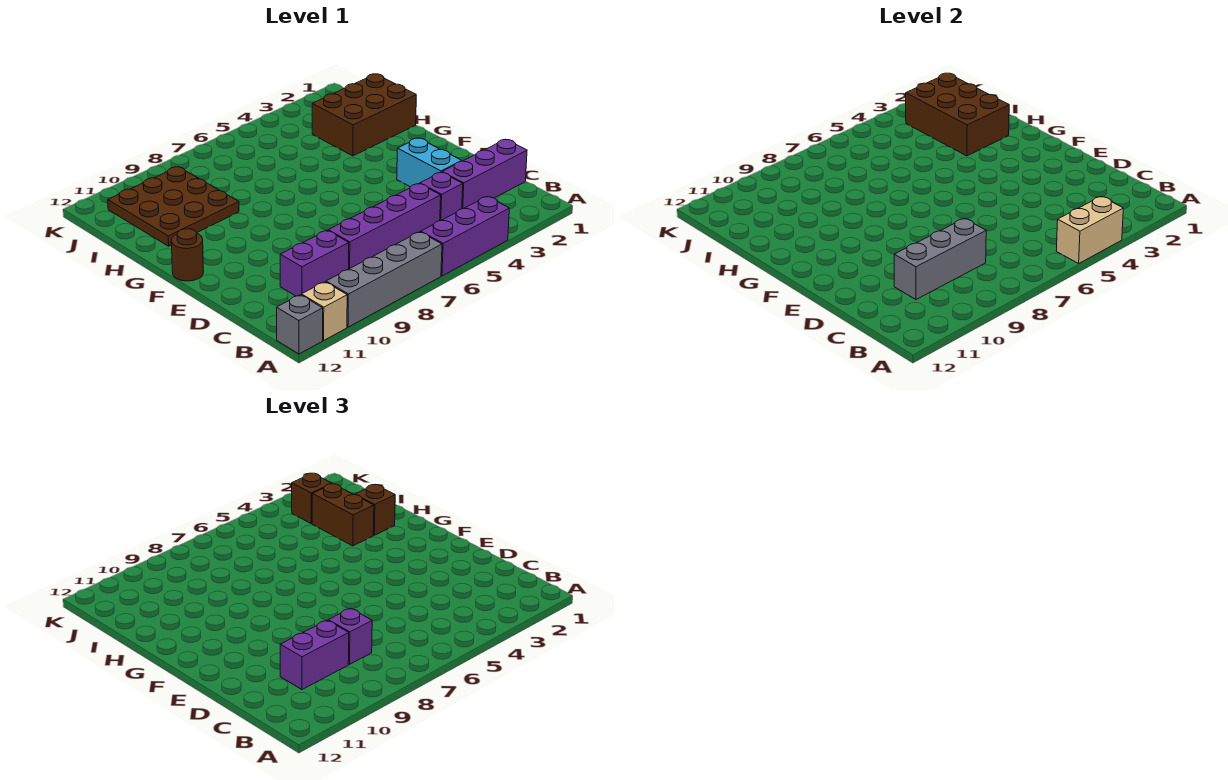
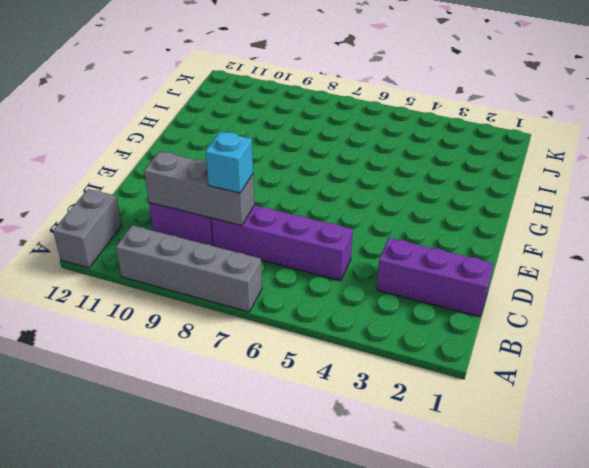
grey brick A12:B12 level 1 -> grey brick A12 level 1
cyan brick C8 level 3 -> purple brick C8 level 3
none -> purple brick A4:A6 level 1
none -> tan brick A11 level 1
none -> purple brick C4 level 1

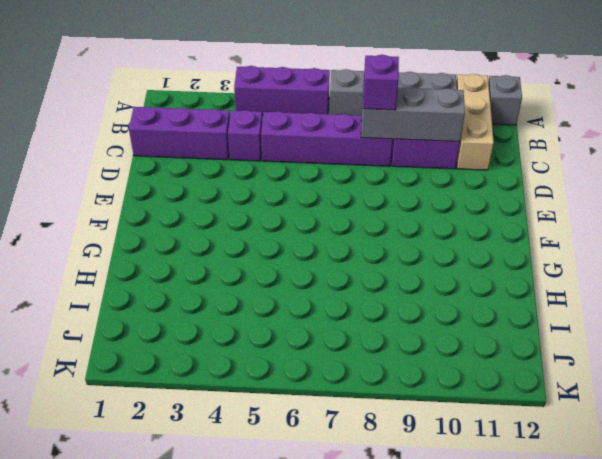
tan brick A11:C11 level 1 -> tan brick A11 level 1
none -> cyan brick D3:E3 level 1
none -> brown round brick F12 level 1
none -> brown brick H1:I3 level 1

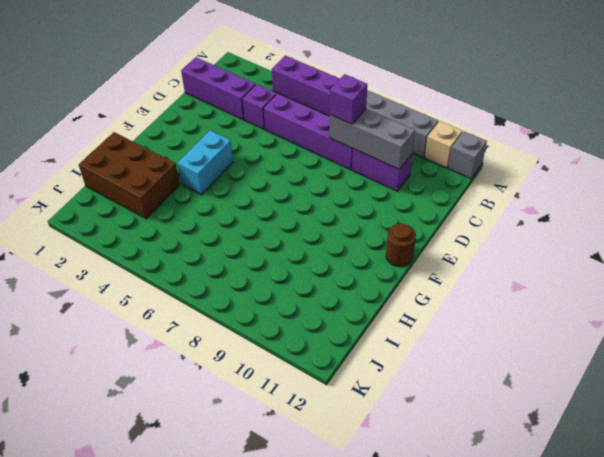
cyan brick F4:G4 level 1 -> cyan brick D3:E3 level 1
none -> brown plate H9:J11 level 1
none -> tan brick A4:A5 level 2
none -> brown brick H2:J3 level 2

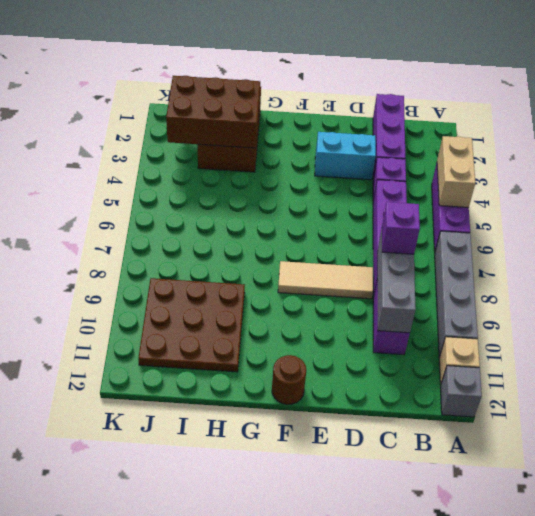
tan tile D8:F8 level 1 -> none
none -> purple brick C9:C10 level 3
none -> brown brick H2 level 3
none -> brown brick H3:I3 level 3

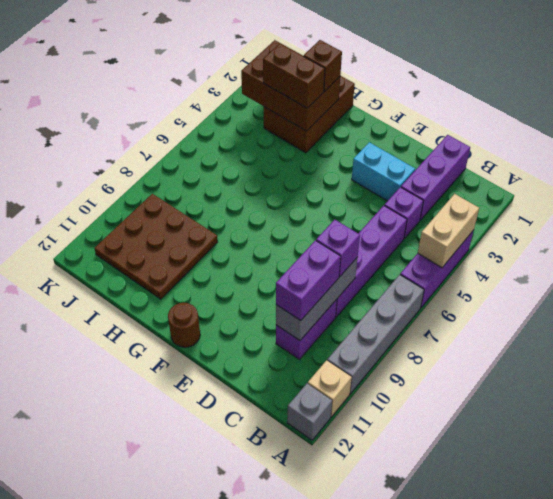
none -> brown brick J3 level 3

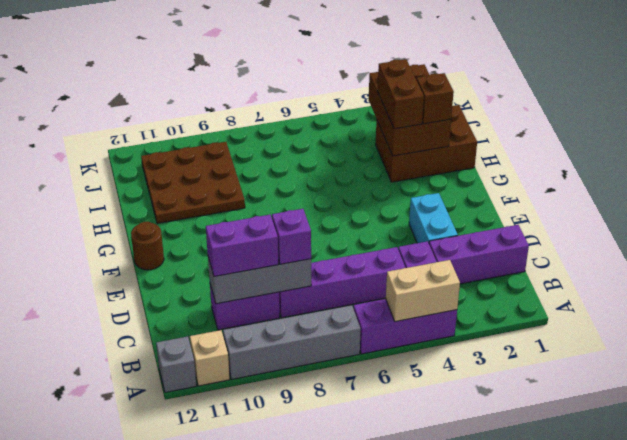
none -> brown brick J3 level 3

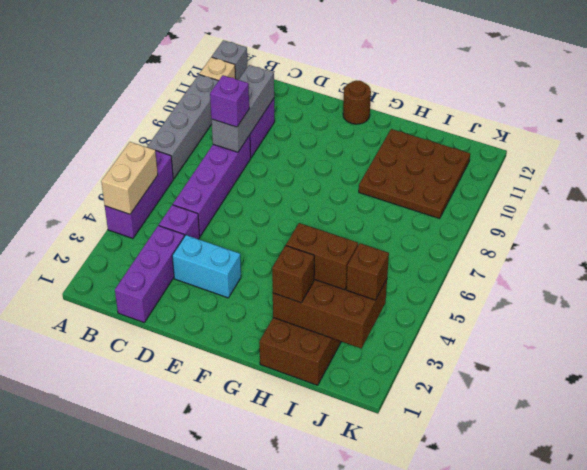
none -> purple brick C9:C10 level 3

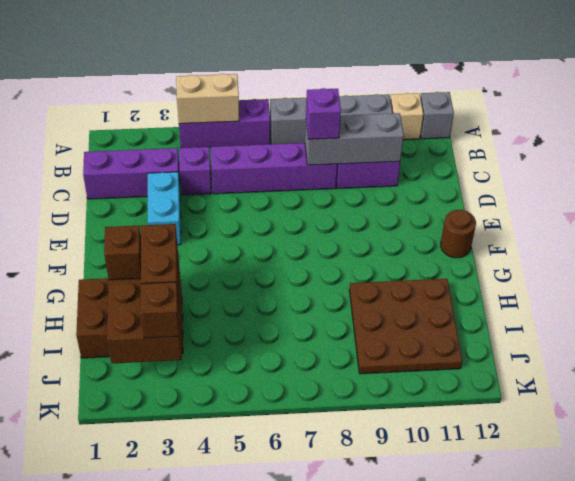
none -> purple brick C9:C10 level 3

